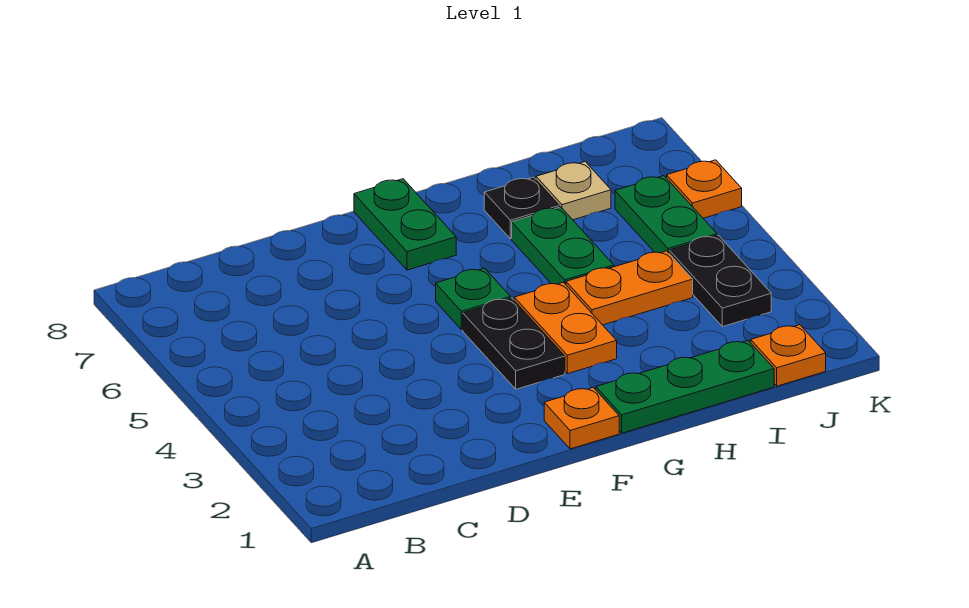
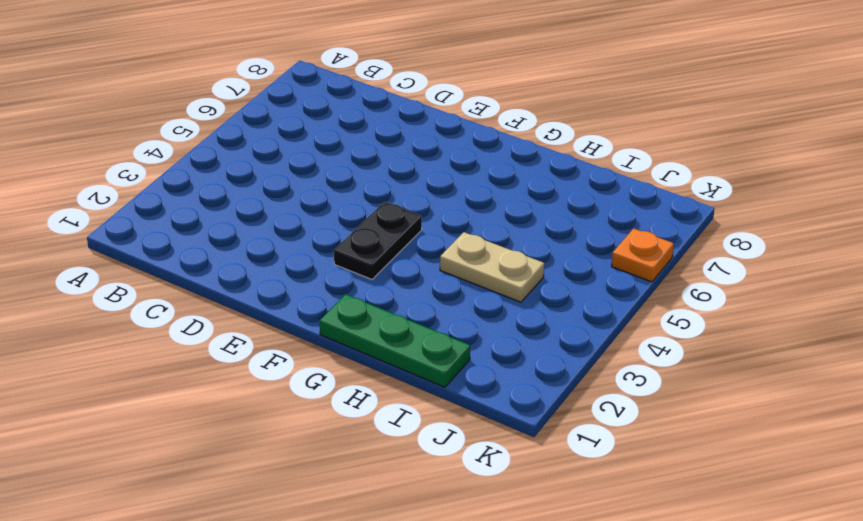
tan plate H4:I4 level 1 -> orange plate H4:I4 level 1
none -> orange plate F1 level 1
none -> green plate F5 level 1
none -> green plate F7:F8 level 1

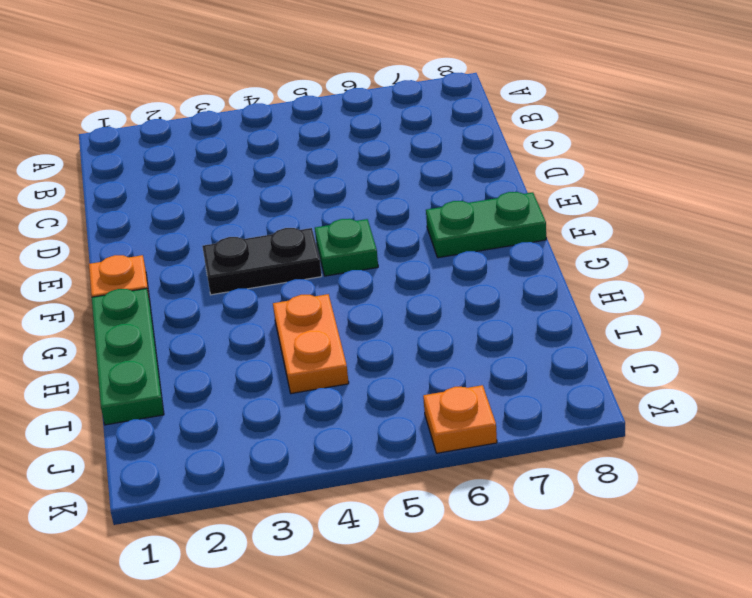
none -> orange plate G3:G4 level 1
none -> green plate H5:H6 level 1
none -> black plate H7 level 1

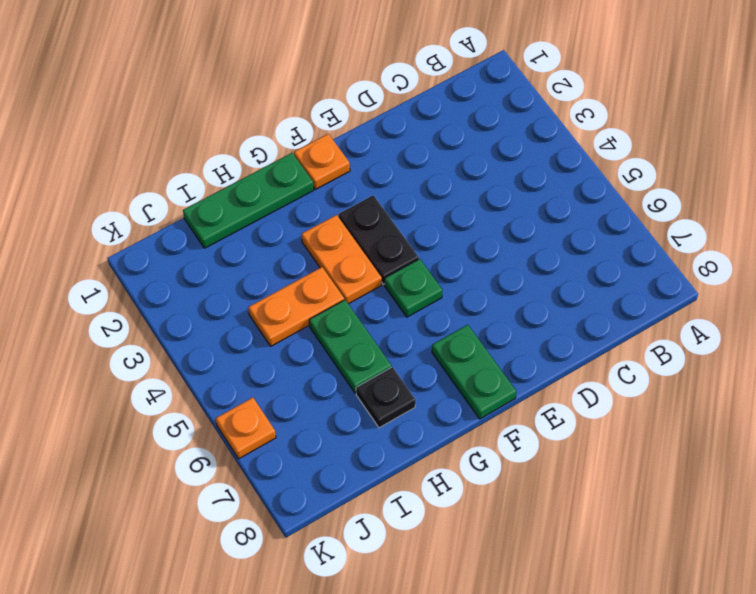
none -> tan plate I7 level 1
none -> orange plate J1 level 1
none -> black plate J3:J4 level 1

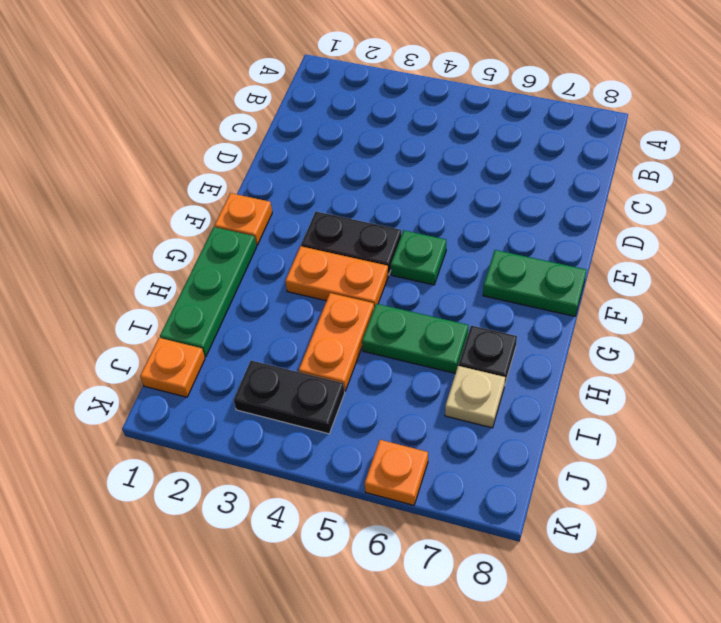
none -> green plate J5:J6 level 1

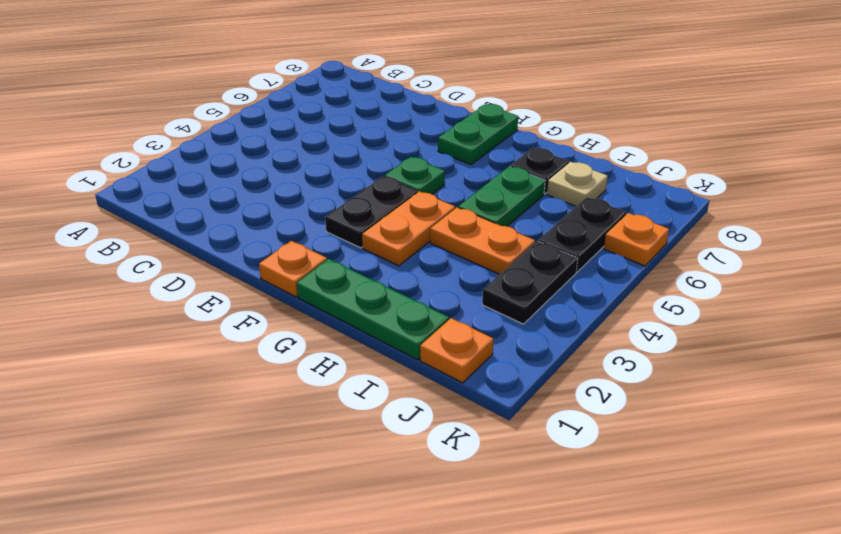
black plate J5:J6 level 1 -> green plate J5:J6 level 1

